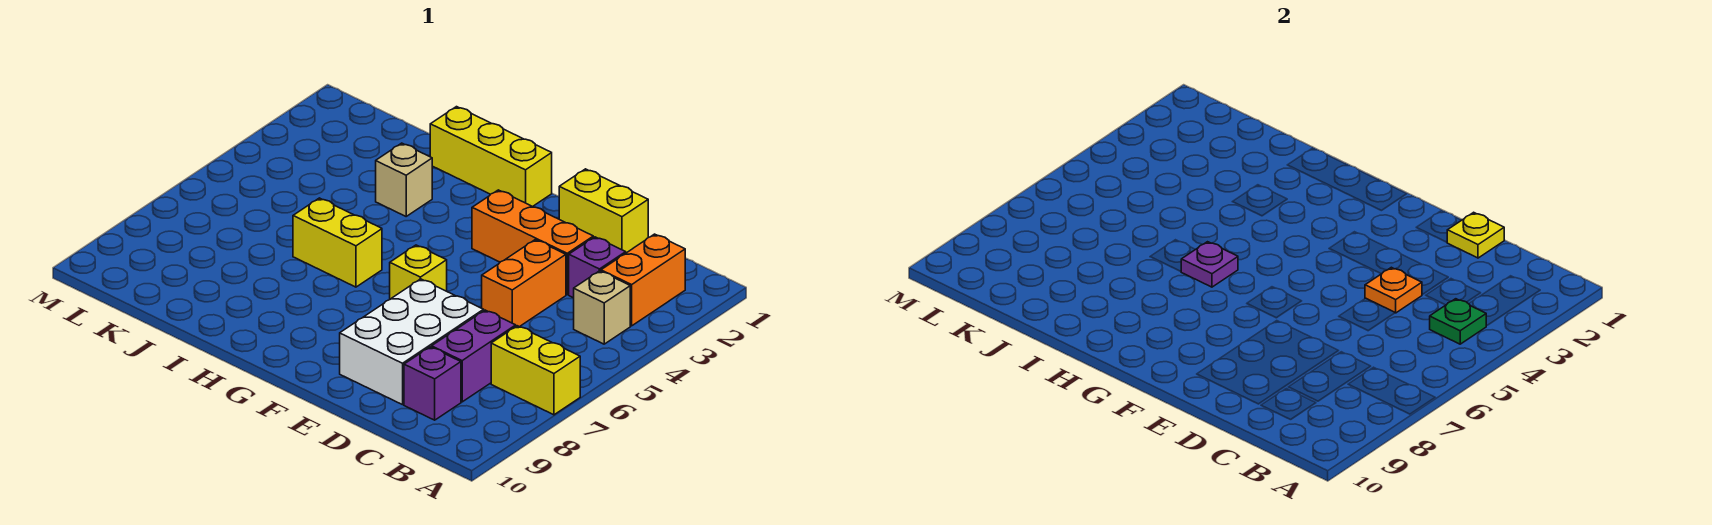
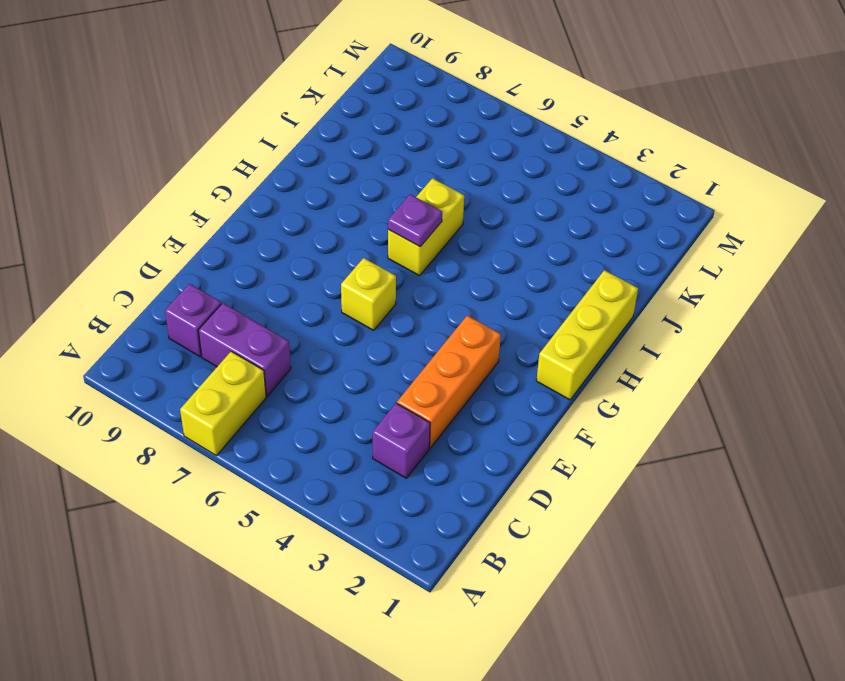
none -> orange brick B2:B3 level 1
none -> tan brick B4 level 1
none -> yellow brick D1:E1 level 1

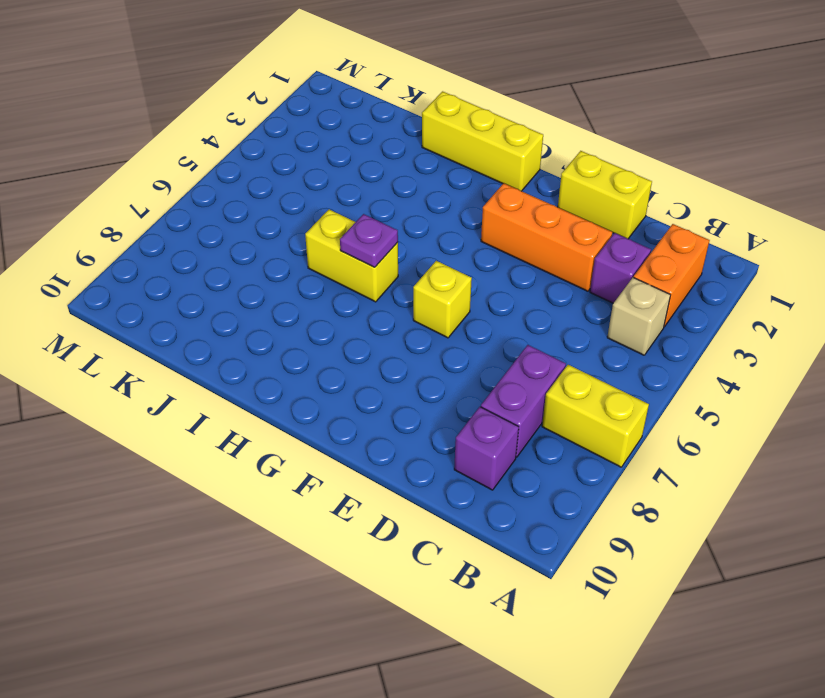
none -> orange brick D4:D5 level 1
none -> white brick D7:E9 level 1
none -> tan brick I3 level 1

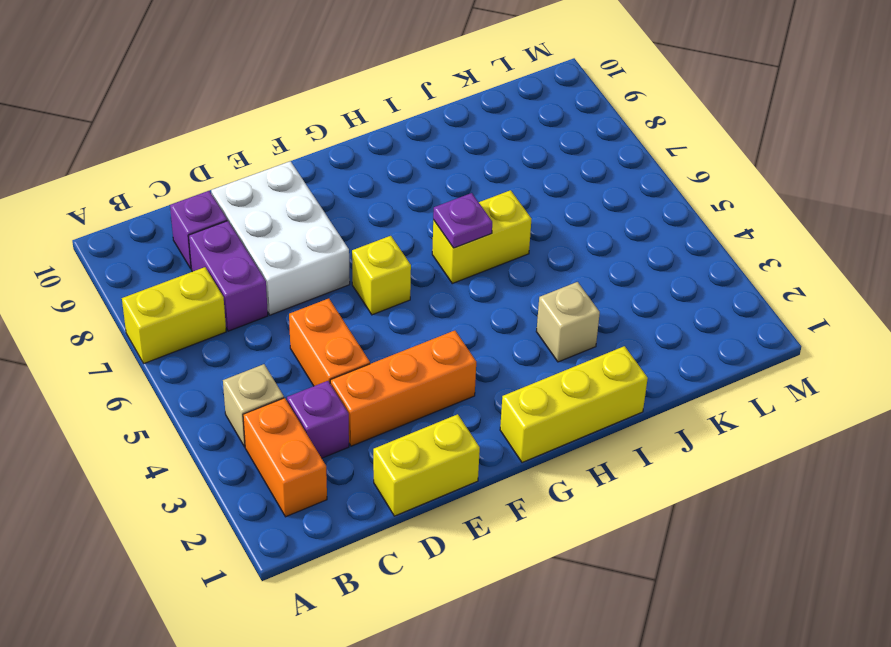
none -> green plate B4 level 2
none -> yellow plate D1 level 2
none -> orange plate D4 level 2

